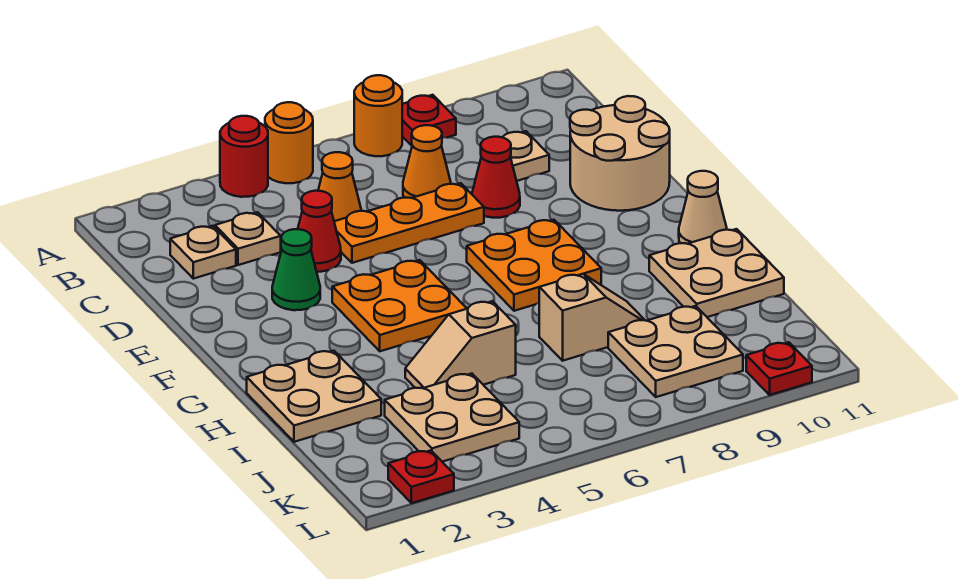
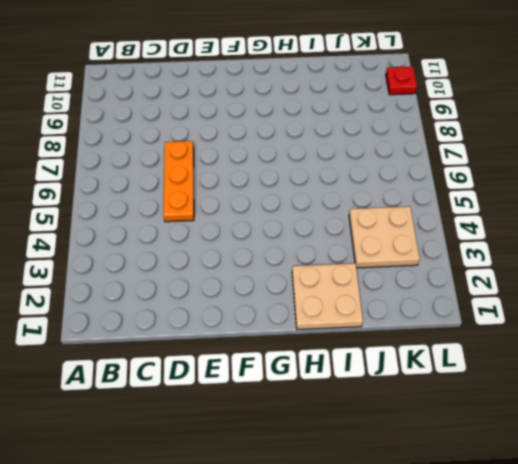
none -> red round brick A4 level 1
none -> orange round brick A5 level 1
none -> orange round brick A7 level 1

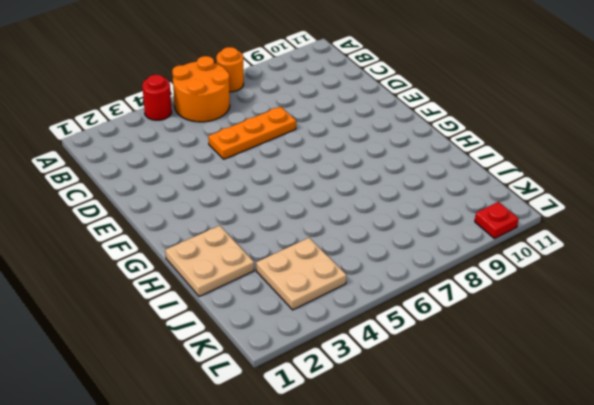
orange round brick A5:B6 level 1 -> orange round brick A5 level 1
none -> red plate A8 level 1
none -> tan plate C2 level 1
none -> tan plate C3 level 1

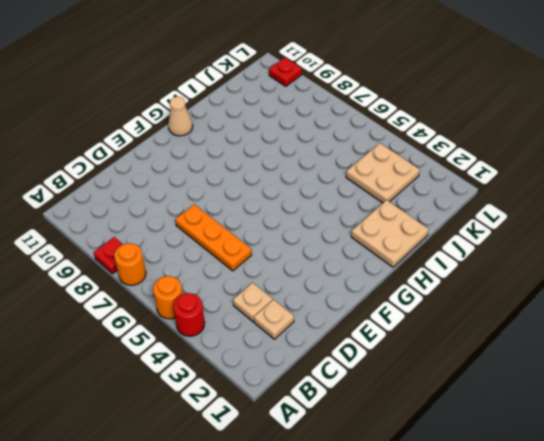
none -> orange cone C5 level 1
none -> orange cone C7 level 1
none -> tan plate C9 level 1

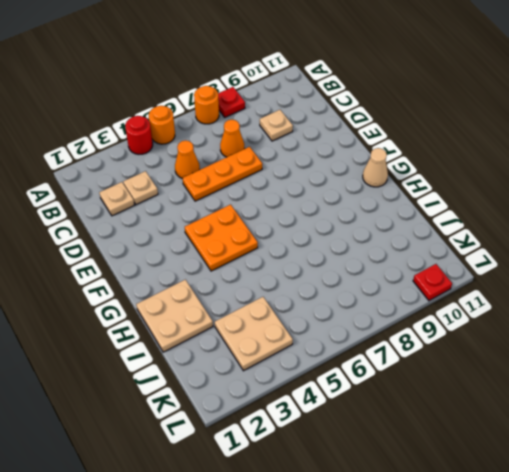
none -> red cone D4 level 1
none -> red cone D8 level 1
none -> tan round brick D10:E11 level 1

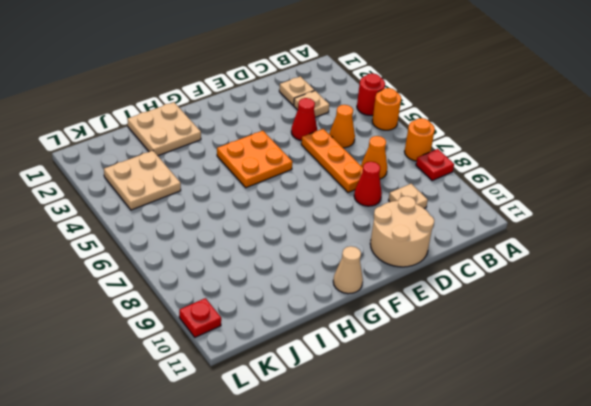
none -> green cone E3 level 1
none -> orange plate F7:G8 level 1
none -> tan plate H10:I11 level 1

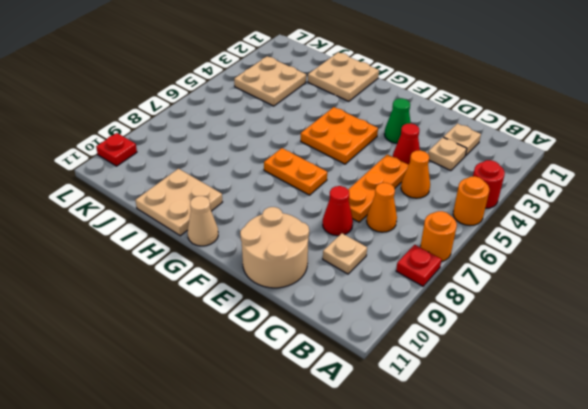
orange plate F7:G7 level 1 -> orange plate F7:G8 level 1
none -> tan slope I4:I5 level 1 top 5
none -> tan slope I7:I8 level 1 top 7
none -> tan plate J8:K9 level 1

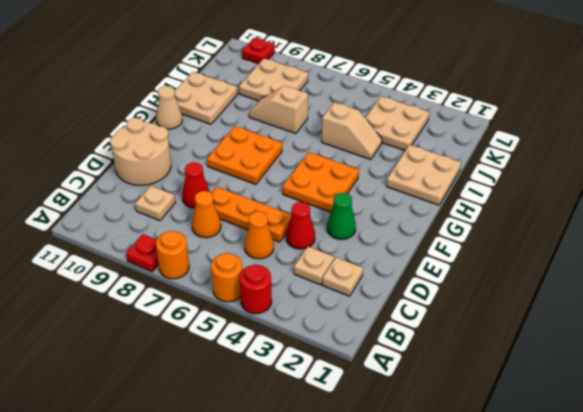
none -> red plate L2 level 1

